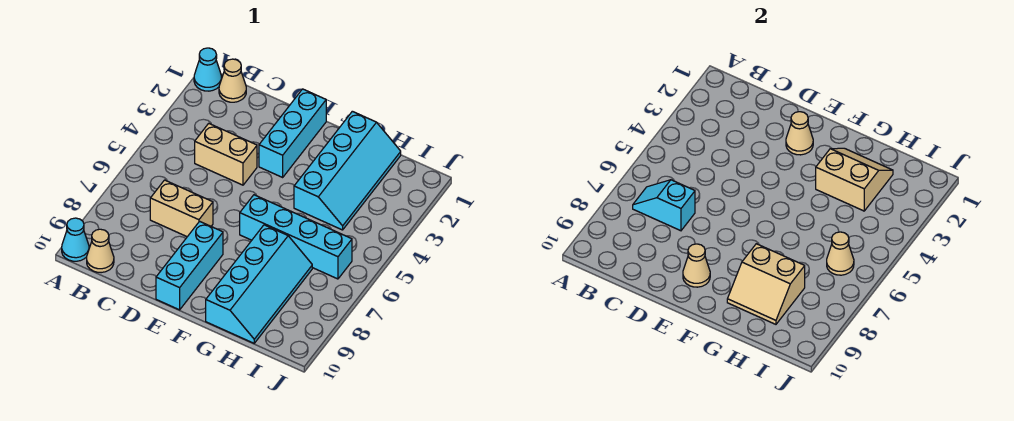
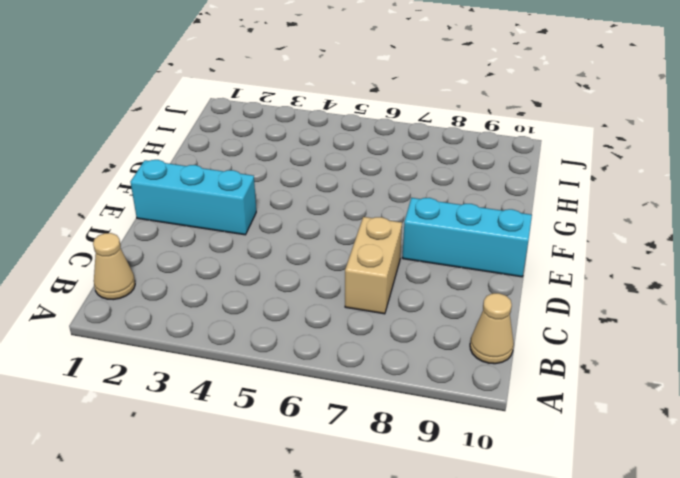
none -> cyan cone A1 level 1
none -> cyan cone A10 level 1
none -> tan brick C4:D4 level 1

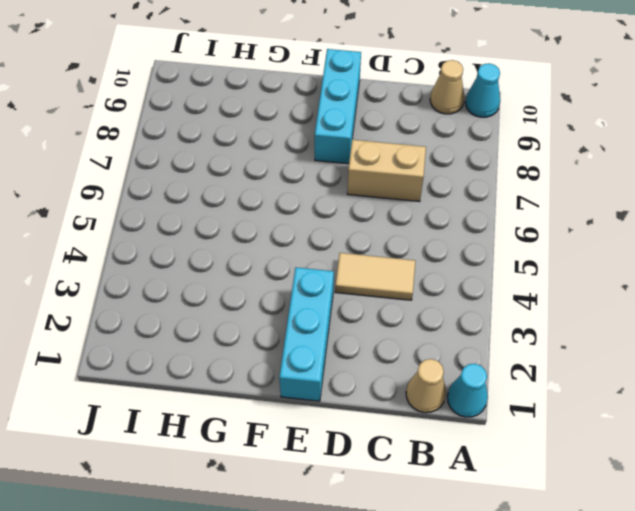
tan tile C4:D4 level 1 -> tan brick C4:D4 level 1
none -> cyan brick F6:I6 level 1
none -> cyan slope G1:H4 level 1 top G
none -> cyan slope G7:H10 level 1 top G

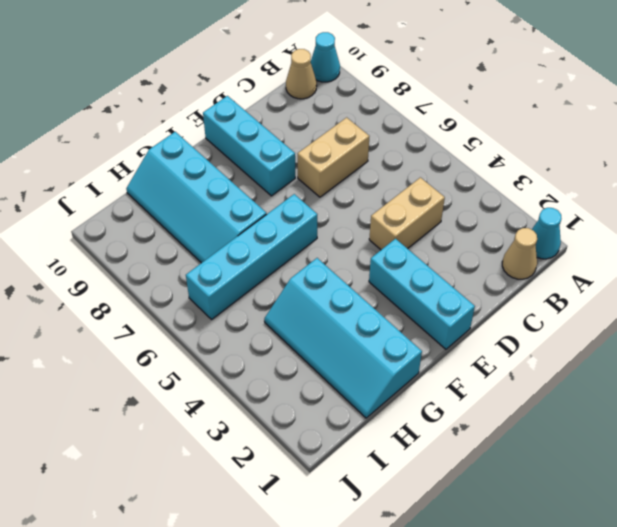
none -> cyan slope B7:C7 level 2 top C
none -> tan cone E2 level 2
none -> tan cone E9 level 2

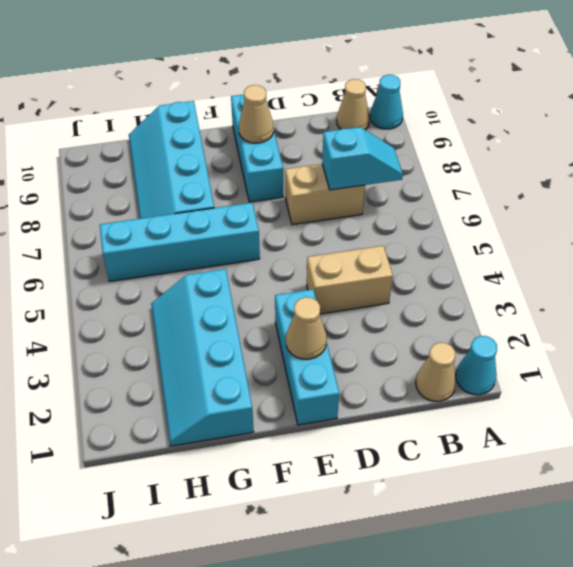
none -> tan slope G2:H3 level 2 top 3
none -> tan slope G8:H9 level 2 top 8
none -> tan cone I6 level 2

